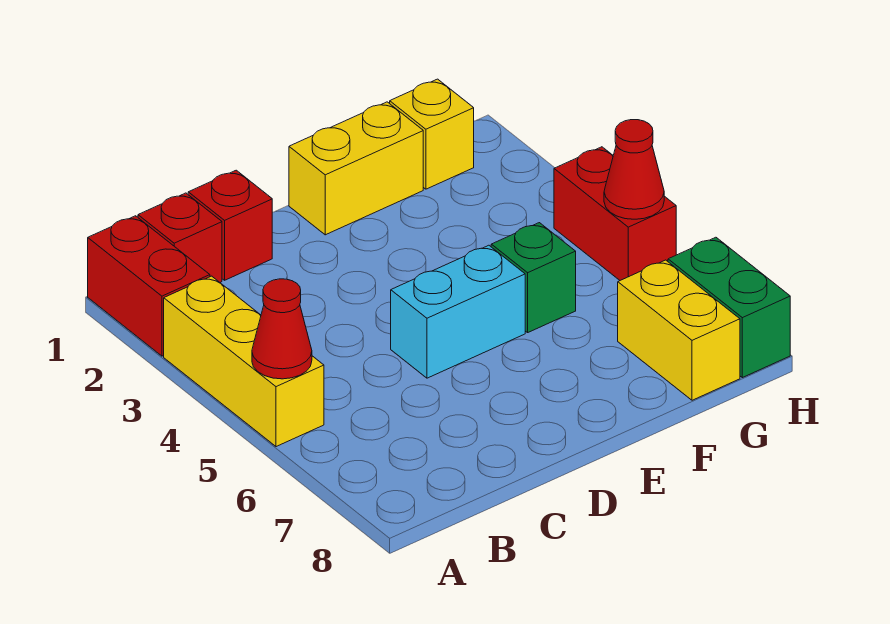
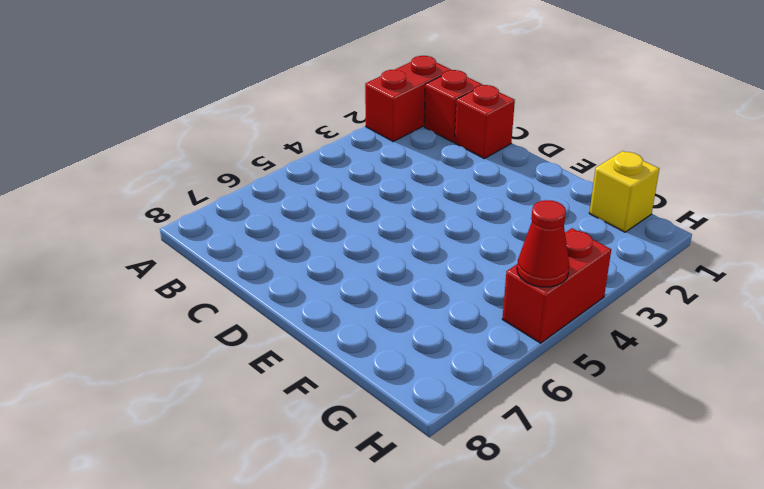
none -> yellow brick A3:A5 level 1
none -> cyan brick D5:E5 level 1
none -> yellow brick E1:F1 level 1

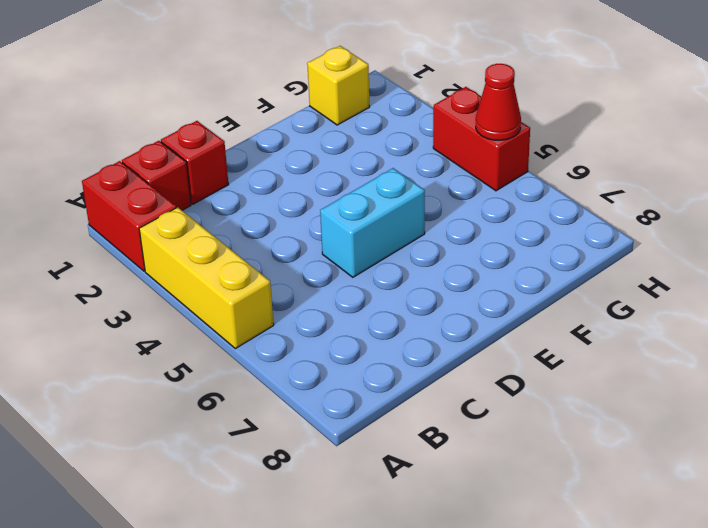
none -> yellow brick E1:F1 level 1
none -> green brick F5 level 1
none -> yellow brick G7:G8 level 1

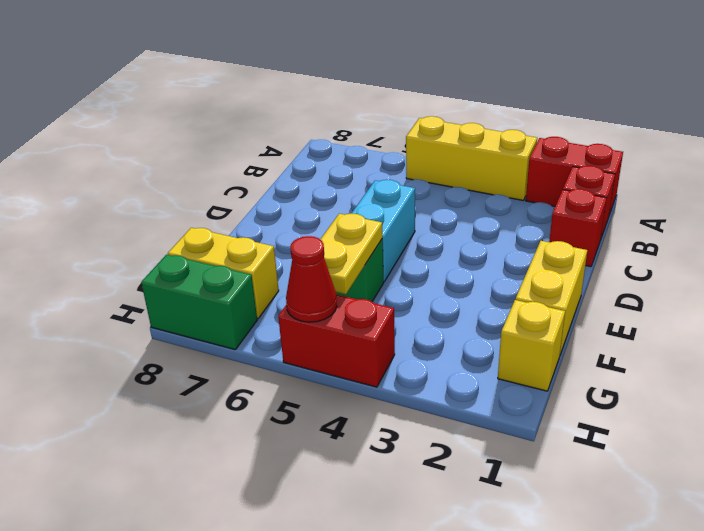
yellow plate F5:G5 level 2 -> none
none -> red cone A5 level 2

